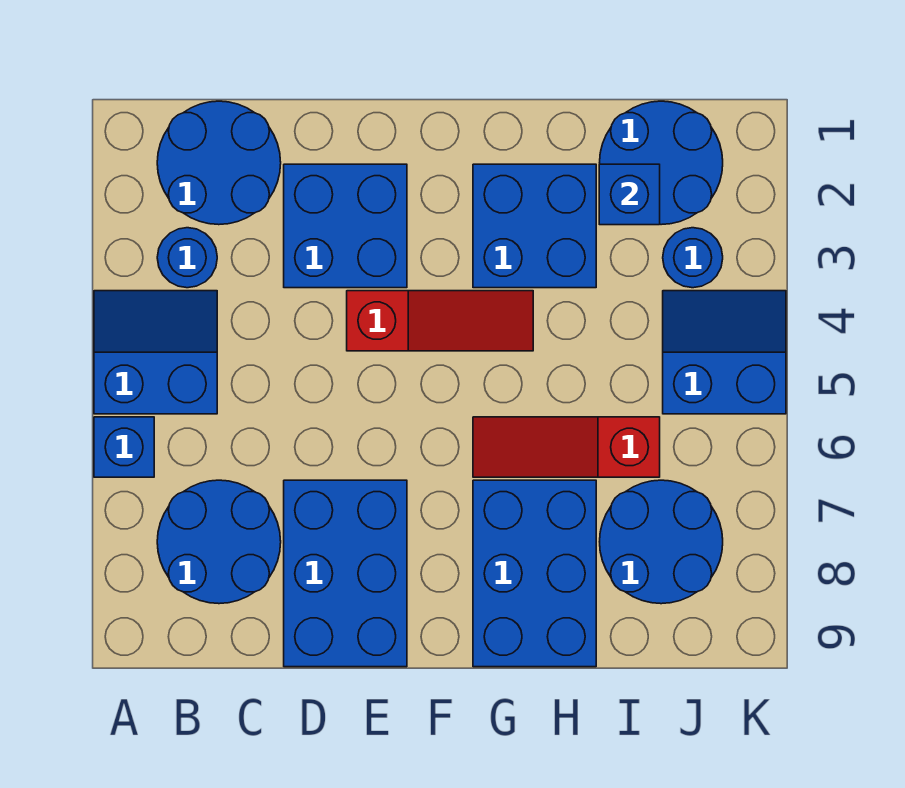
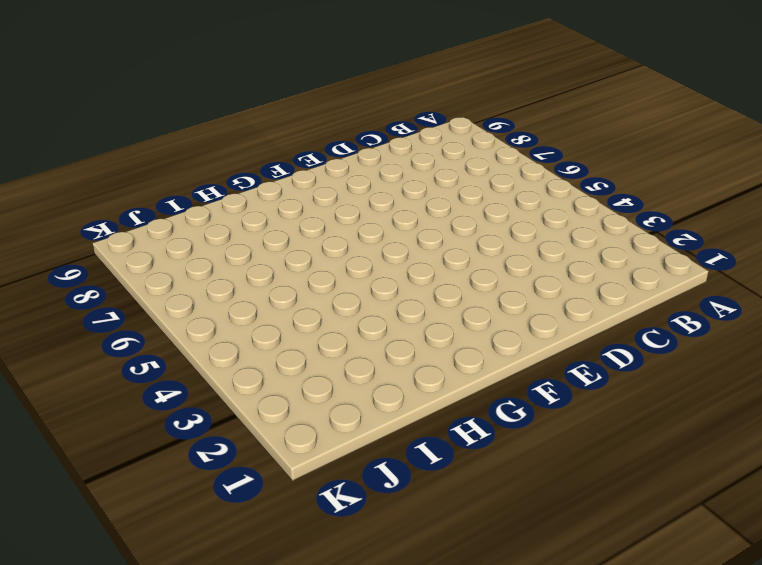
none -> blue slope A4:B5 level 1 top 5
none -> blue brick A6 level 1
none -> blue round brick B1:C2 level 1

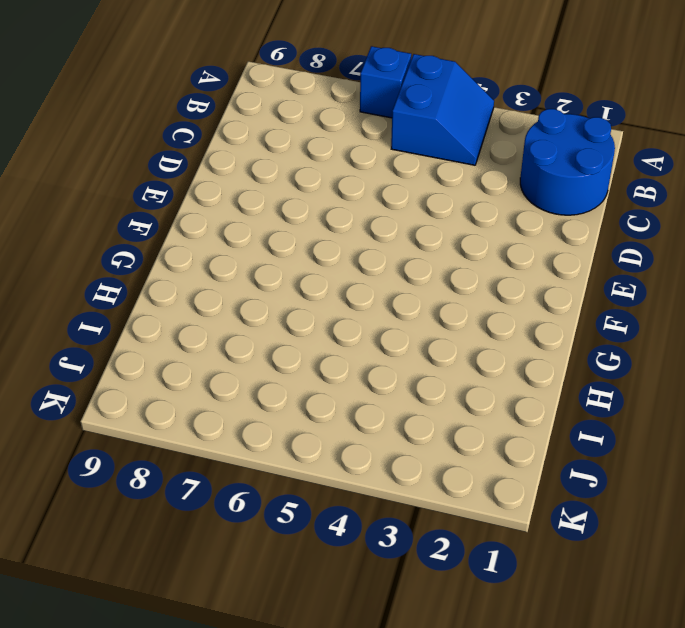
none -> blue round brick B3 level 1
none -> blue round brick B7:C8 level 1
none -> blue brick D2:E3 level 1

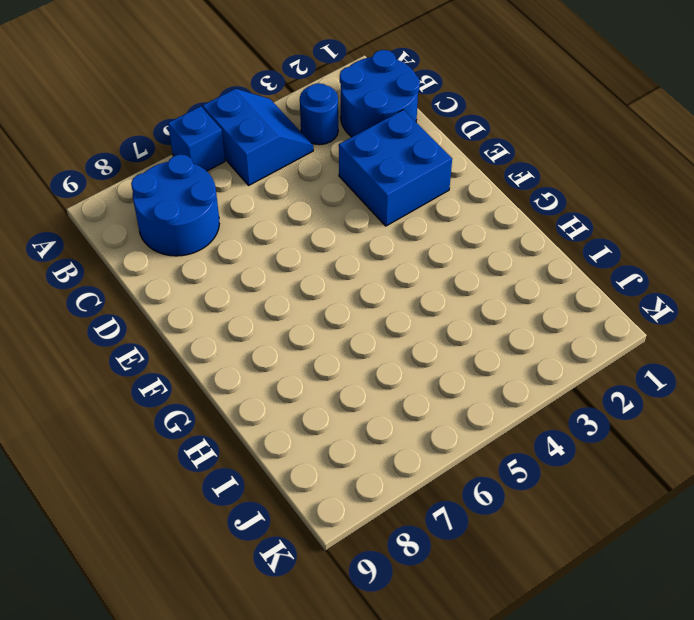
none -> blue brick D7:E9 level 1
none -> red slope E4:G4 level 1 top E
none -> blue brick G2:H3 level 1

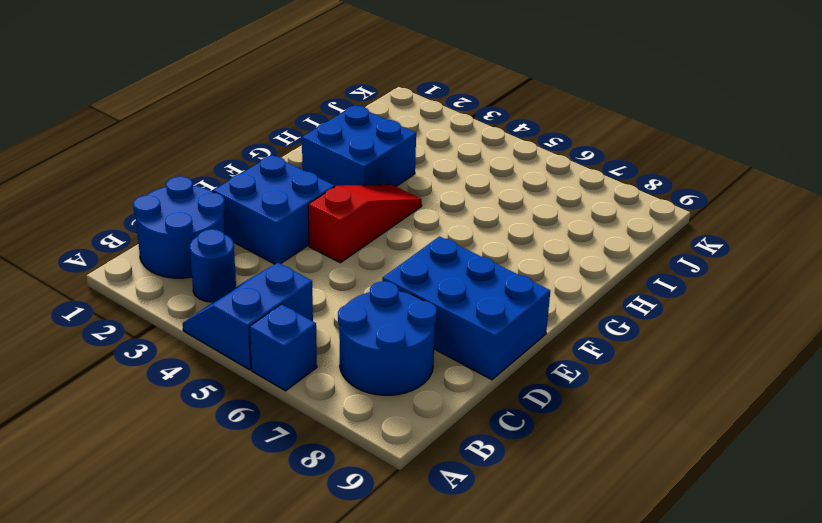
none -> red slope G6:I6 level 1 top I
none -> blue brick G7:H9 level 1
none -> blue round brick I1:J2 level 1

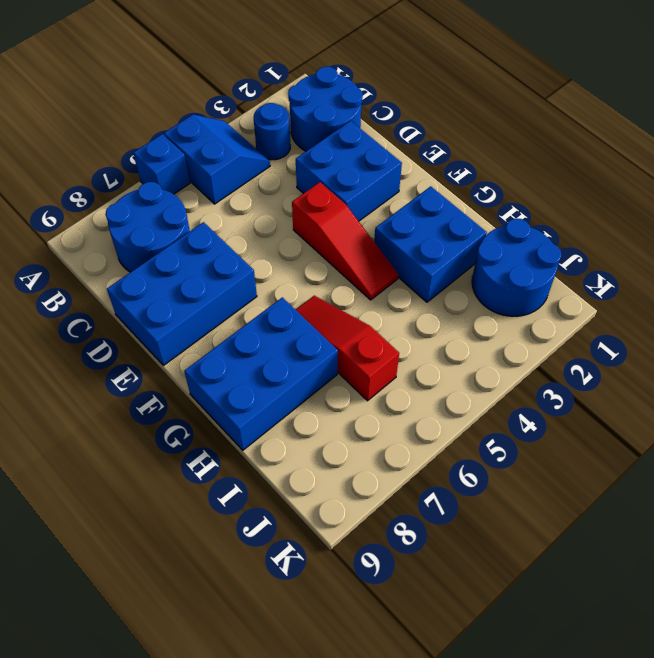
none -> blue round brick I7:J8 level 1
none -> blue round brick J3 level 1
none -> blue slope J4:K5 level 1 top 5

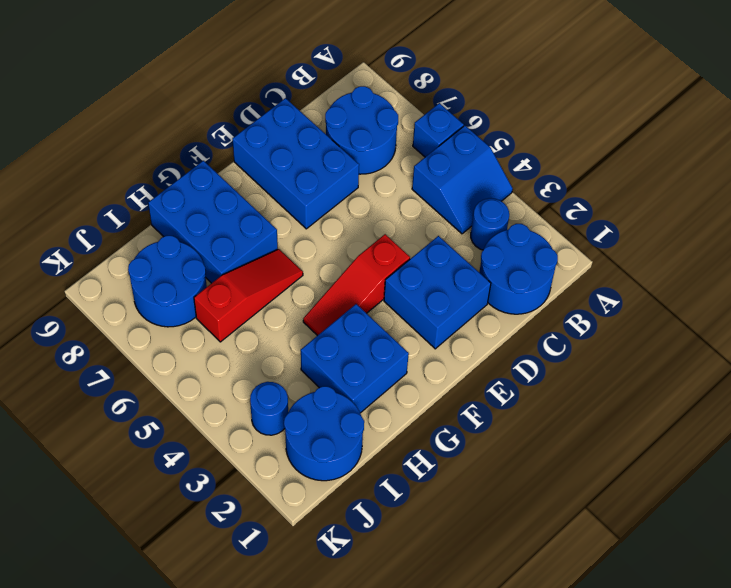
none -> blue slope J4:K5 level 1 top 5
none -> blue brick I2 level 2

